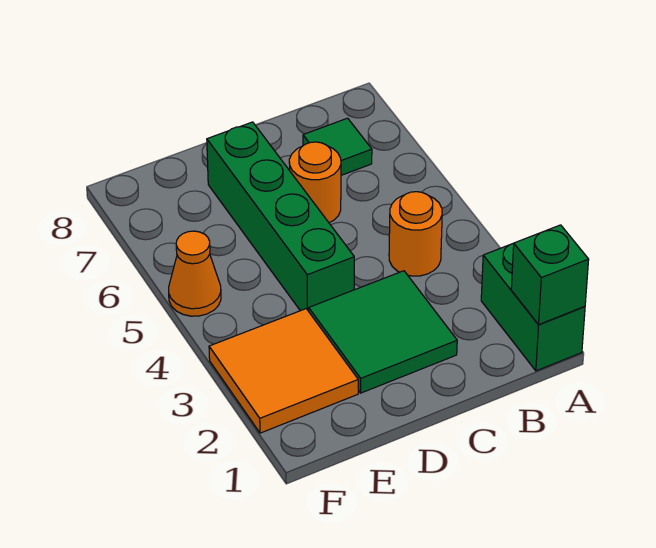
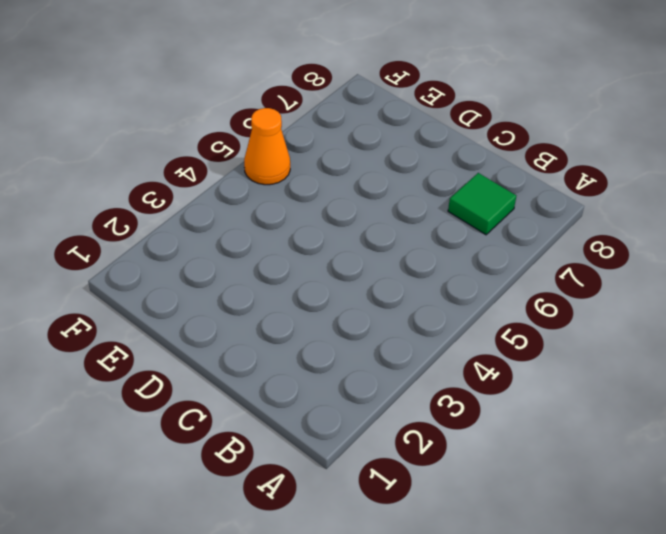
none -> green brick A1:A2 level 1
none -> orange round brick B4 level 1

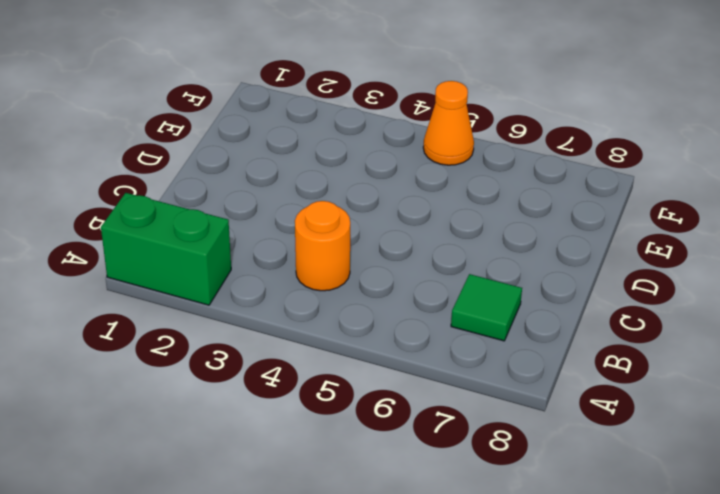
none -> green tile C2:D3 level 1
none -> orange round brick C6 level 1

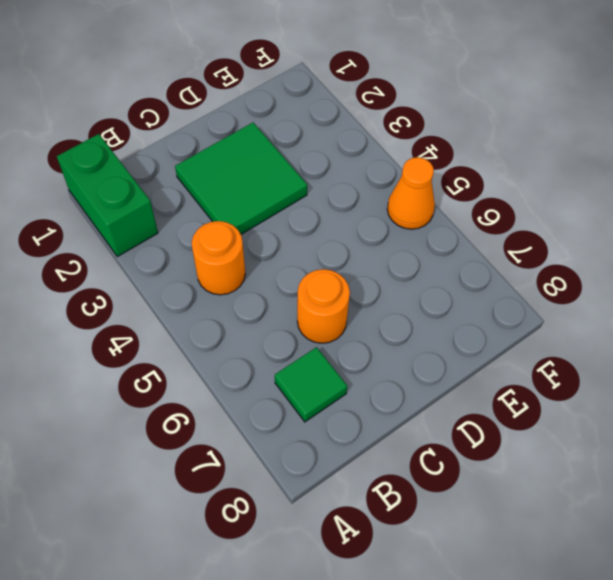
none -> green brick D4:D7 level 1
none -> orange tile E2:F3 level 1

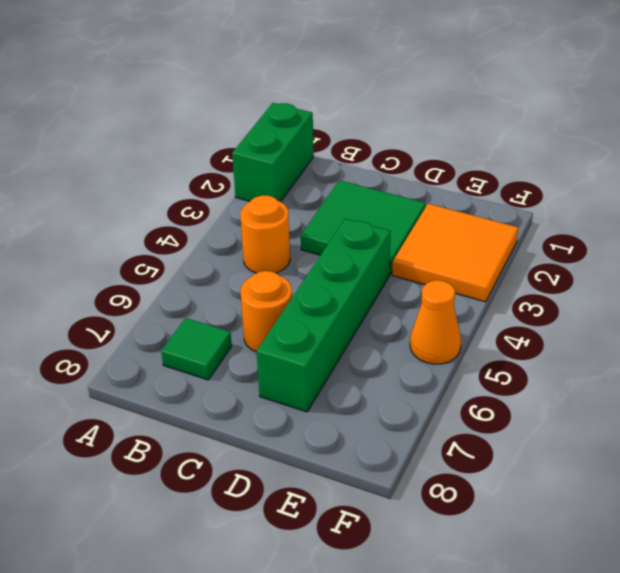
none -> green brick A1 level 2

